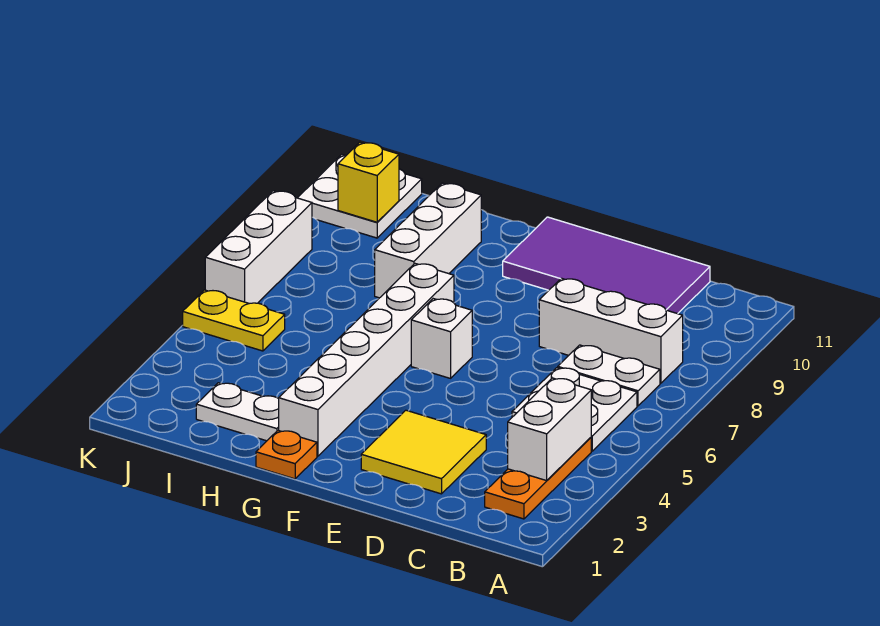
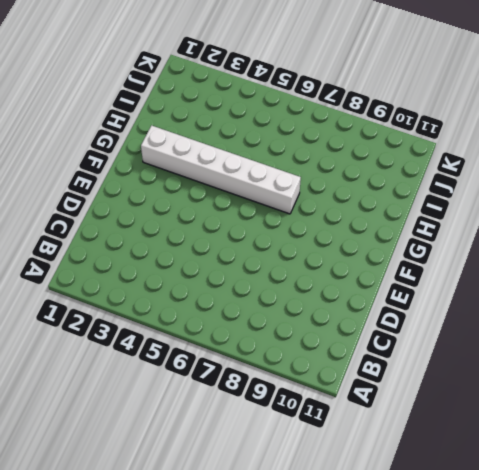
none -> orange plate B2:B4 level 1
none -> white plate B5:C6 level 1
none -> white plate B7:C7 level 1

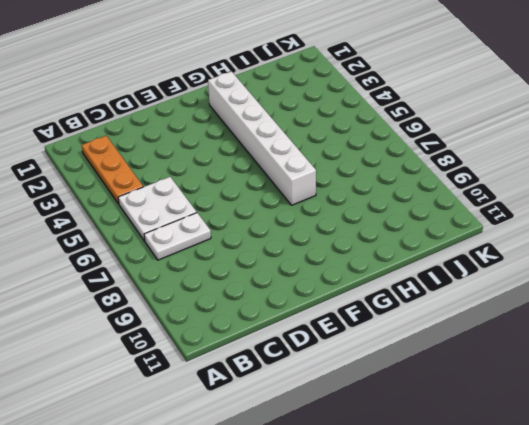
none -> white brick B8:D8 level 1
none -> purple tile C10:F11 level 1
none -> yellow tile D2:E3 level 1

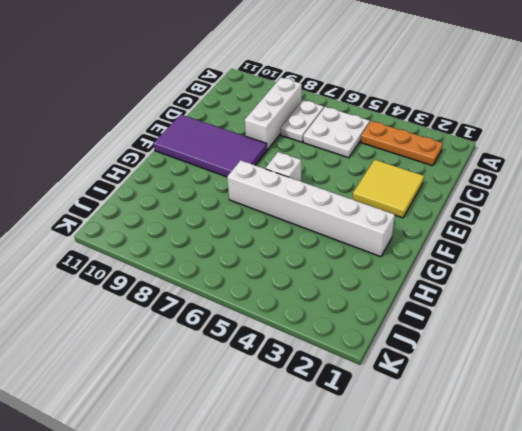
purple tile E8:F11 level 1 -> purple tile C10:F11 level 1
none -> orange plate G1 level 1
none -> white plate H2:I2 level 1
none -> white brick H8:H10 level 1

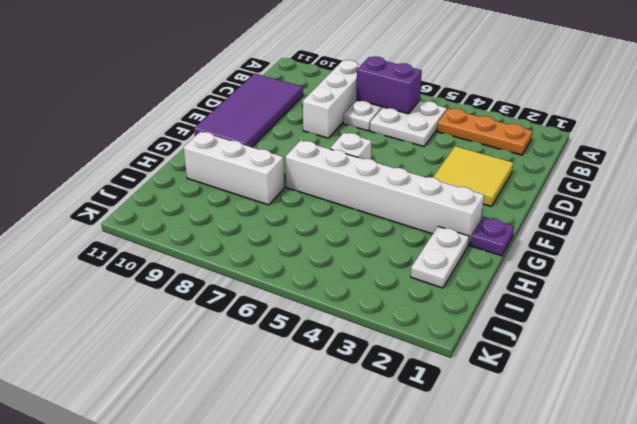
purple brick B6:B7 level 2 -> none
purple plate G1 level 1 -> orange plate G1 level 1
none -> yellow plate J5:K5 level 1
none -> white plate J10:K11 level 1
none -> white brick K6:K8 level 1

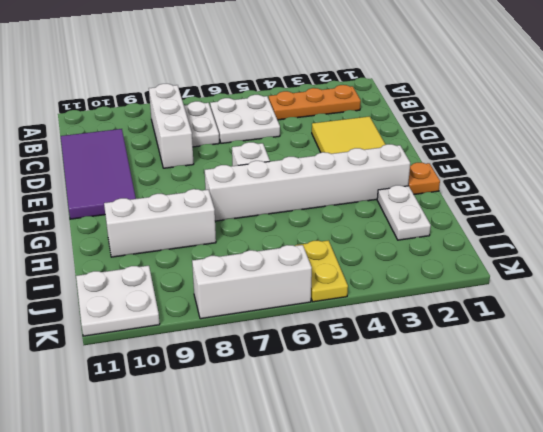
none -> white brick B3:B4 level 2
none -> yellow brick J10 level 2

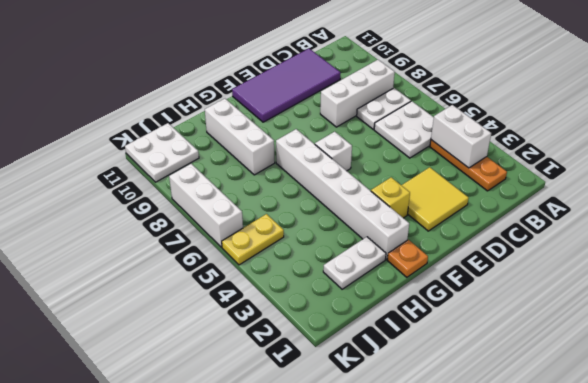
yellow brick F3 level 1 -> yellow brick J10 level 2

